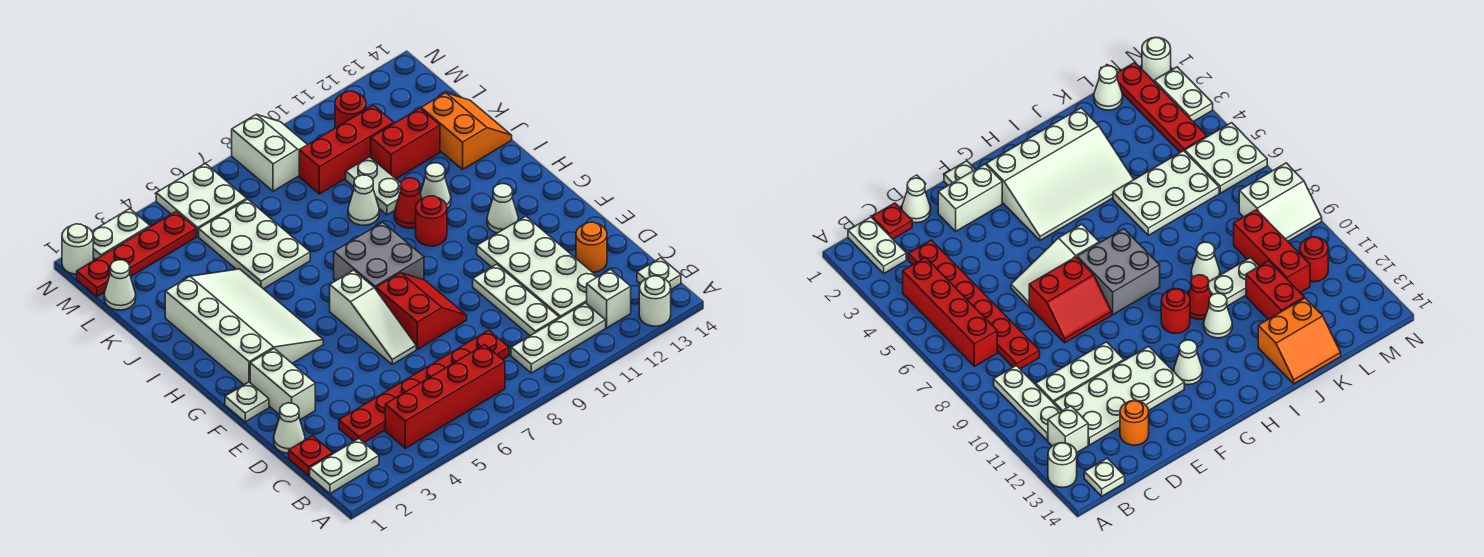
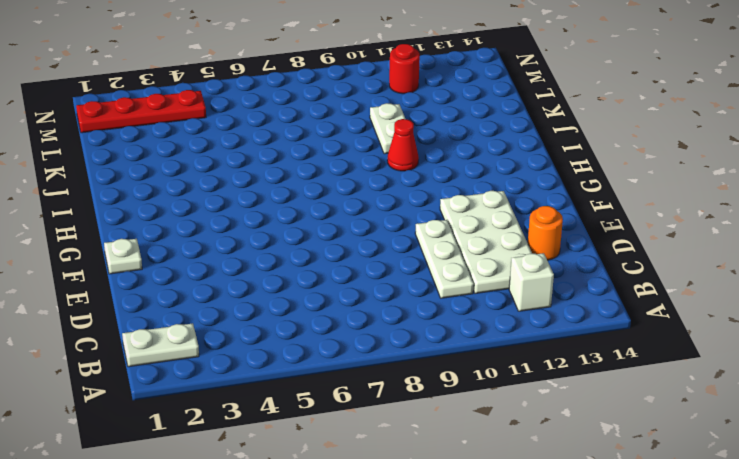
none -> white round brick A13 level 1
none -> red brick B4:B7 level 1
none -> white plate B9:B11 level 1
none -> white plate B14 level 1

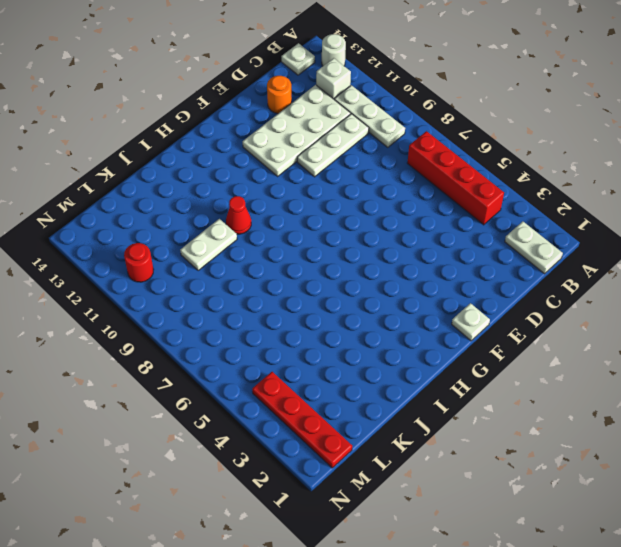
none -> red plate C1 level 1
none -> red plate C3:C8 level 1
none -> white cone D1 level 1
none -> white brick E2:F2 level 1

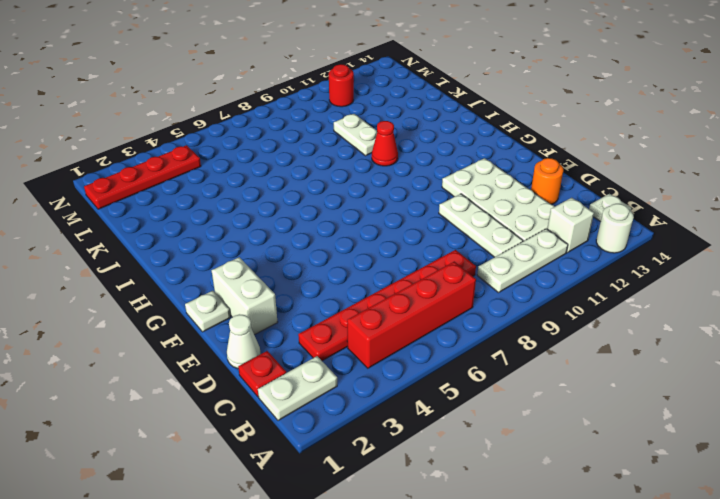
none -> white slope E6:G6 level 1 top G
none -> red slope E7:F8 level 1 top 7
none -> white slope G2:J4 level 1 top 2
none -> grey brick G7:H8 level 1

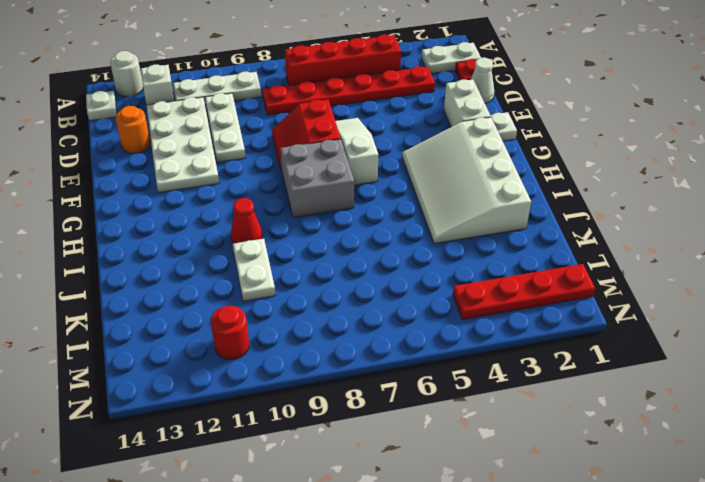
none -> white cone G12 level 1
none -> red round brick H10 level 1
none -> white cone I11 level 1
none -> white plate J5:L6 level 1

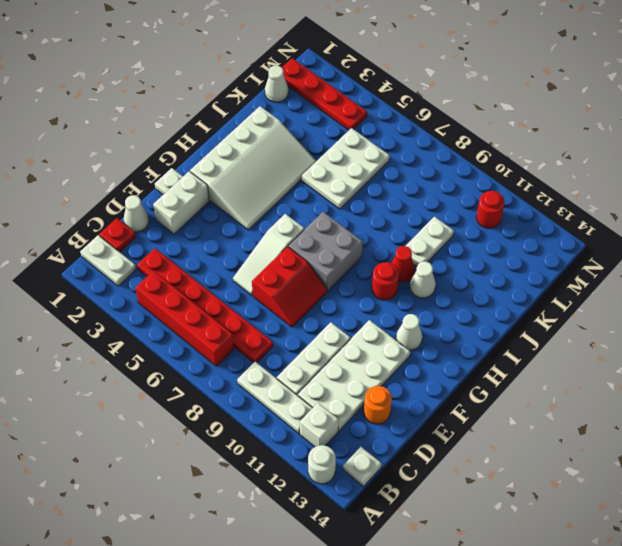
none -> white cone J9 level 1
none -> orange slope J13:K14 level 1 top 13
none -> red brick K11:K12 level 1
none -> red brick L9:L11 level 1

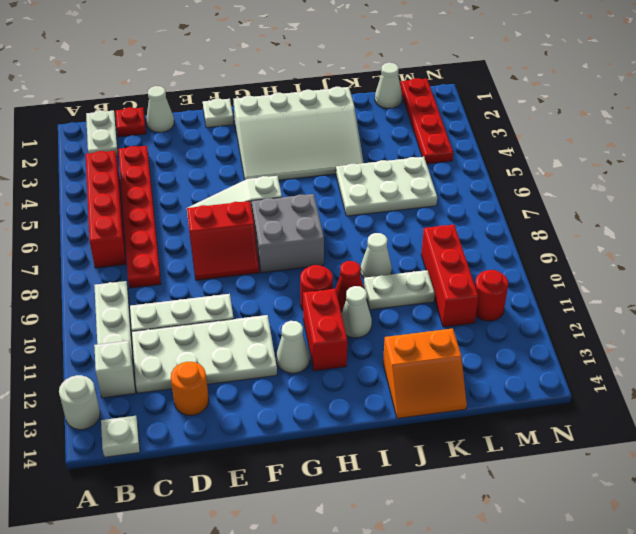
red brick H11:H12 level 1 -> red brick K11:K12 level 1
none -> white brick E2:F2 level 1
none -> white plate M5:N6 level 1
none -> white slope M8:N9 level 1 top 8
none -> white round brick N1 level 1

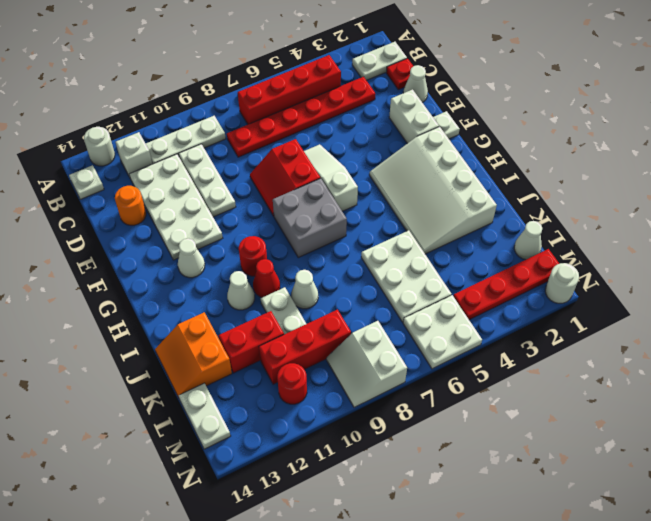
white plate L14:M14 level 1 -> white plate N2:N3 level 1

